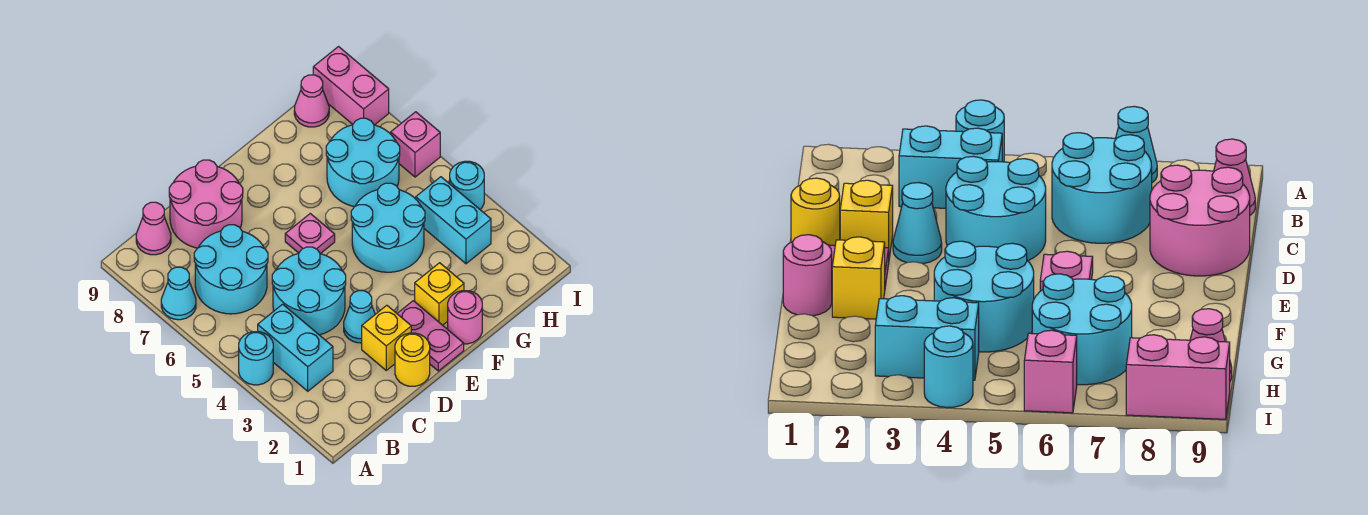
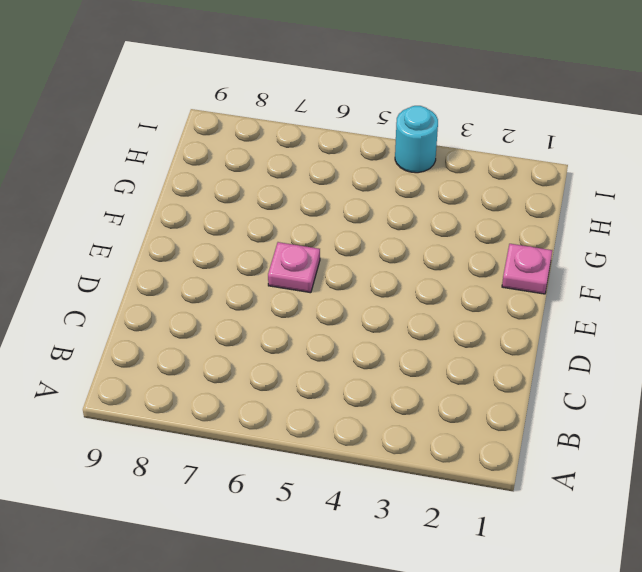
pink plate F1 level 1 -> pink round brick F1 level 1
none -> cyan round brick A4 level 1
none -> cyan cone A7 level 1
none -> cyan brick B3:B4 level 1

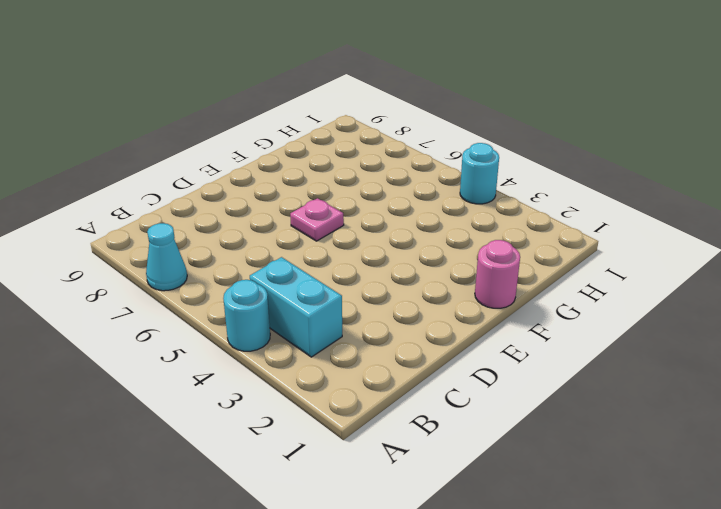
none -> cyan round brick B6:C7 level 1
none -> pink cone B9 level 1
none -> cyan round brick C4:D5 level 1

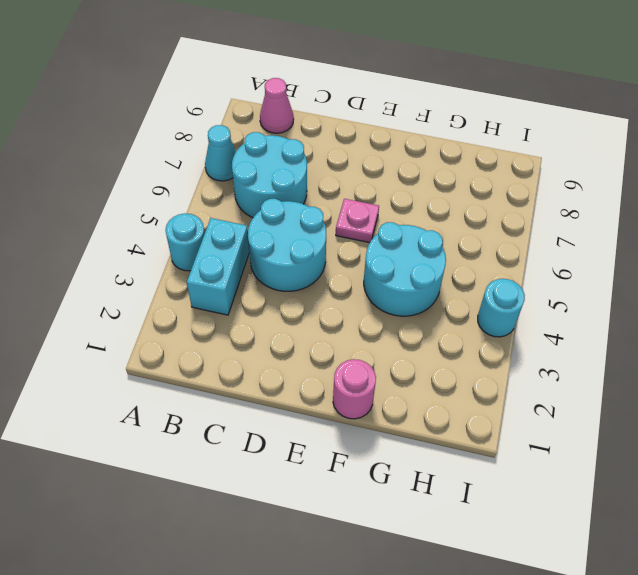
none -> pink round brick C8:D9 level 1
none -> yellow round brick D1 level 1
none -> yellow brick D2 level 1

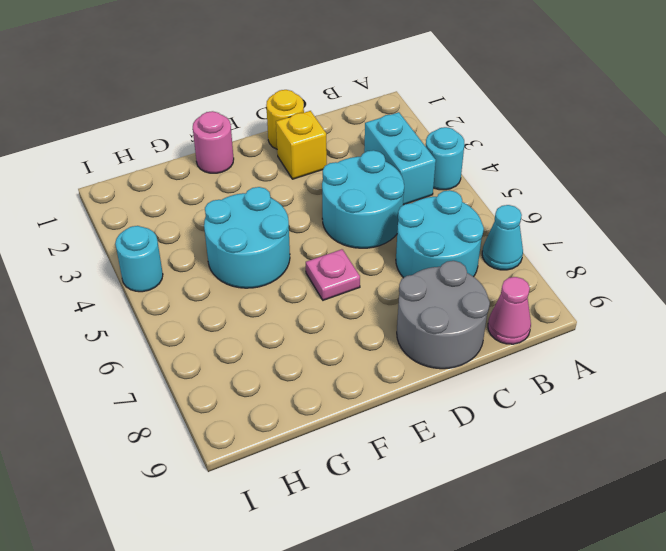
grey round brick C8:D9 level 1 -> pink round brick C8:D9 level 1
none -> cyan cone D3 level 1
none -> pink plate E1:E2 level 1
none -> yellow brick F2 level 1

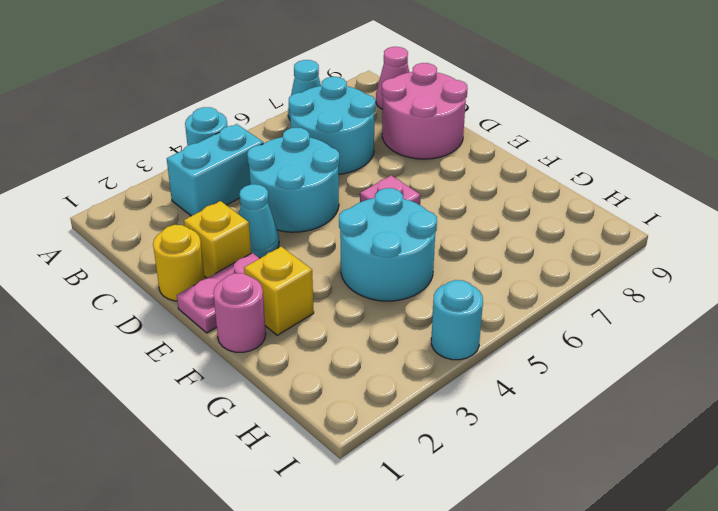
none -> cyan round brick G6:H7 level 1
none -> cyan brick H3:H4 level 1
none -> pink cone H9 level 1

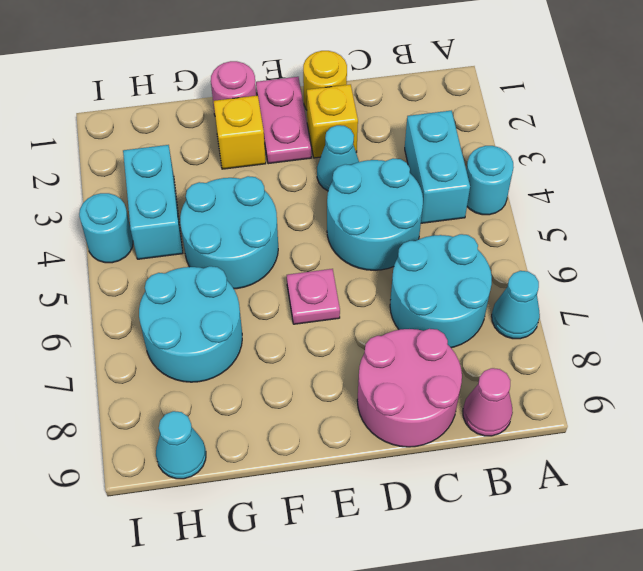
cyan cone H9 level 1 -> pink cone H9 level 1
none -> pink brick I6 level 1
none -> pink brick I8:I9 level 1

